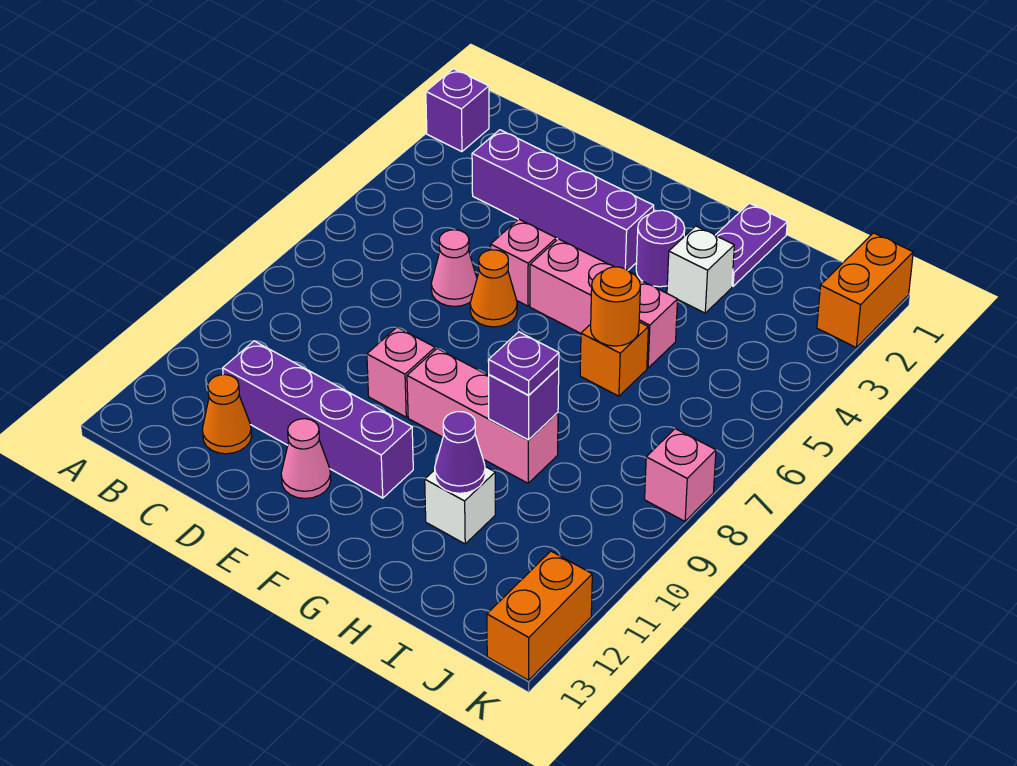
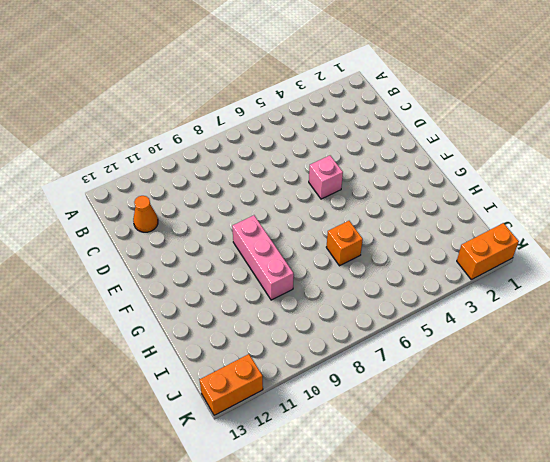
none -> purple brick A2 level 1
none -> purple brick C3:F3 level 1
none -> purple brick C11:F11 level 1

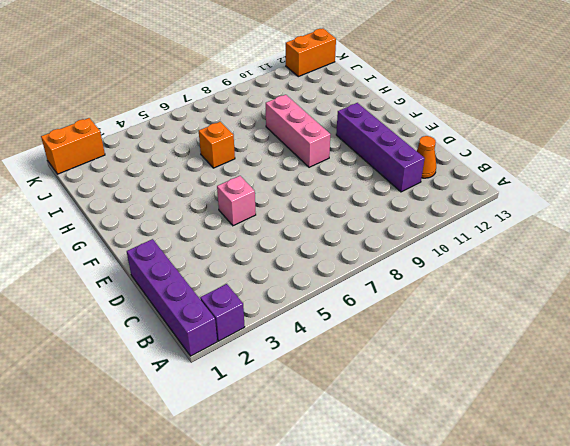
purple brick A1:D1 level 1 -> purple brick C3:F3 level 1
none -> pink cone D6 level 1
none -> orange cone E6 level 1
none -> pink brick E9 level 1

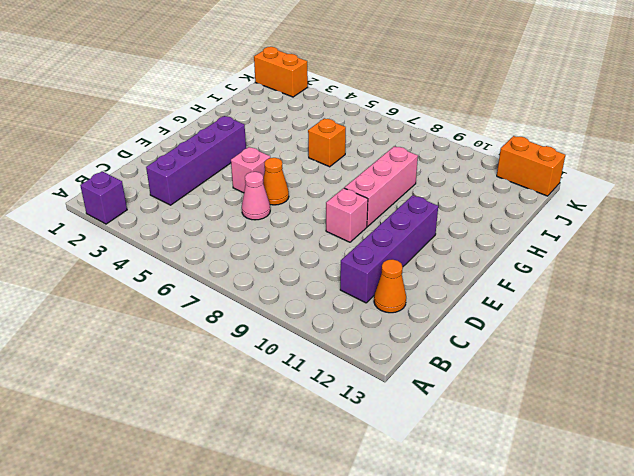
none -> pink cone E12 level 1
none -> pink brick F5:H5 level 1
none -> purple round brick G3 level 1

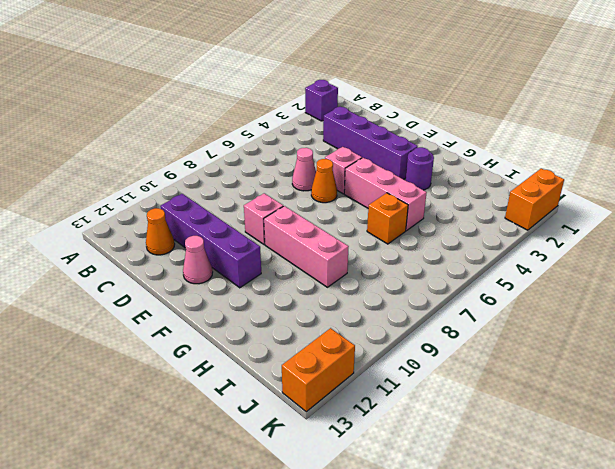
none -> purple plate H1:H2 level 1
none -> white brick H3 level 1
none -> white brick H11 level 1

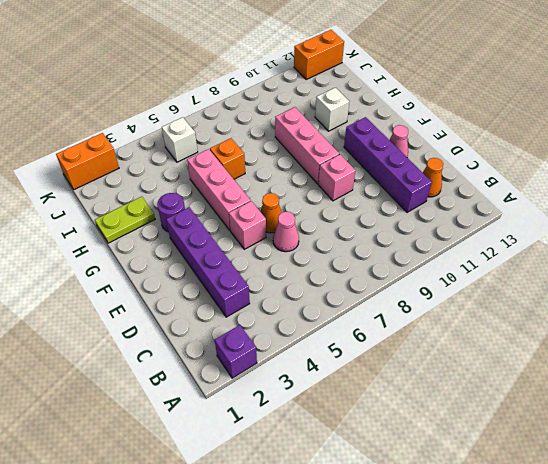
lime plate H1:H2 level 1 -> purple plate H1:H2 level 1
white brick J5 level 1 -> white brick H3 level 1
none -> pink brick K8 level 1
none -> orange round brick H6 level 2
none -> purple brick H9 level 2

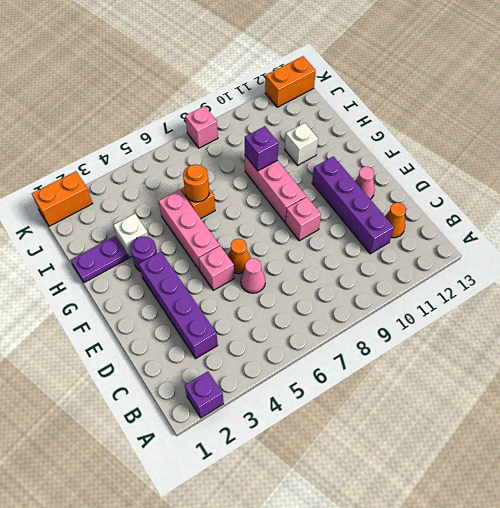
none -> purple cone H11 level 2
none -> purple plate H9 level 3

